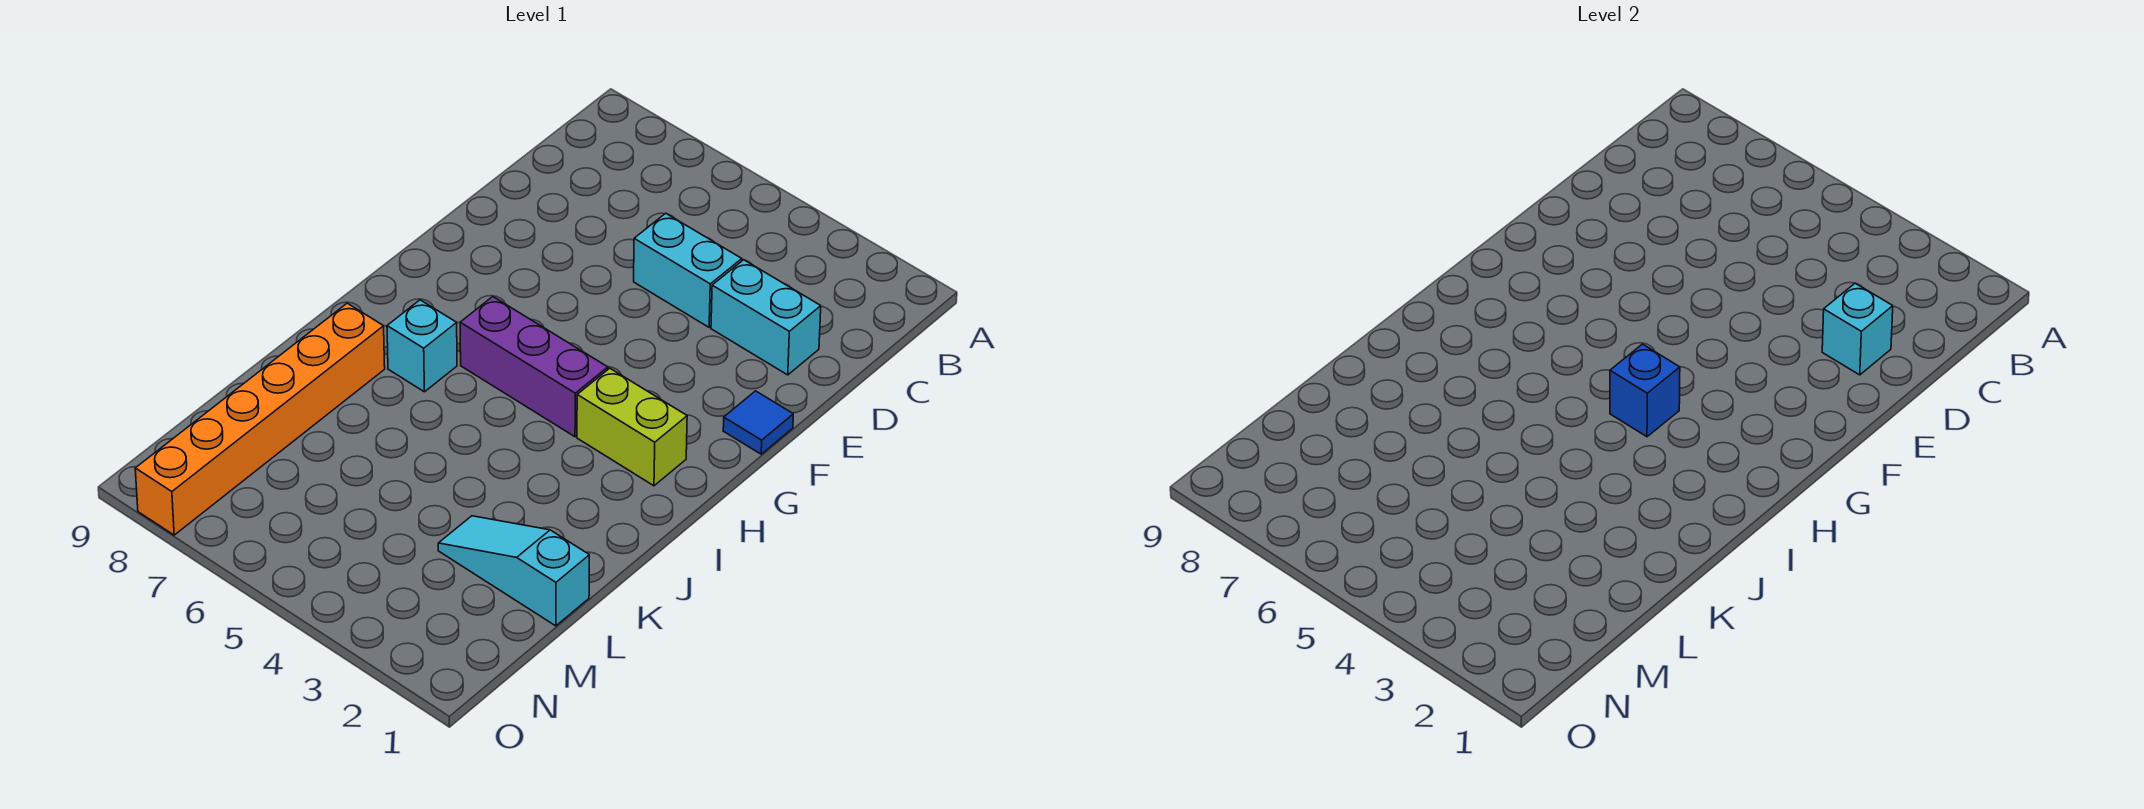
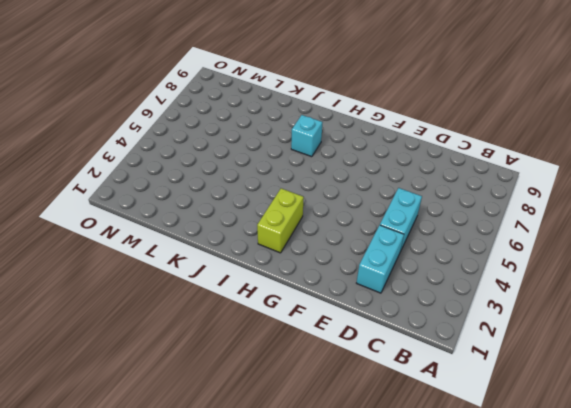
none -> blue tile F1 level 1
none -> purple brick H4:H6 level 1

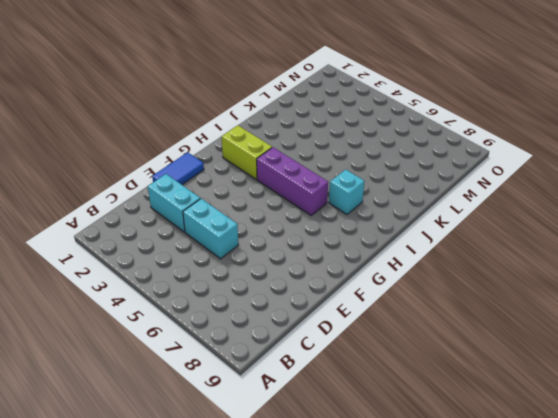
blue tile E1:F1 level 1 -> blue tile F1 level 1
none -> orange brick J8:O8 level 1
none -> cyan slope L1:L3 level 1 top 1

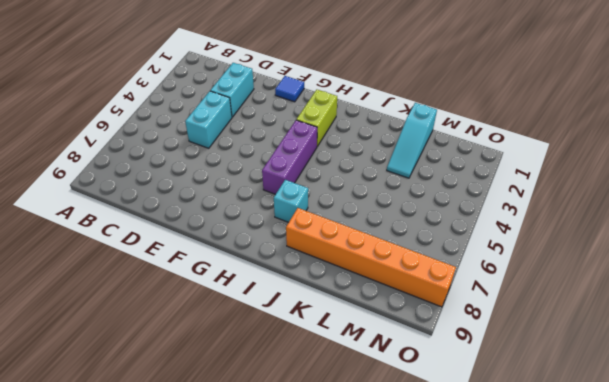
none -> cyan brick D2 level 2
none -> blue brick H4 level 2

